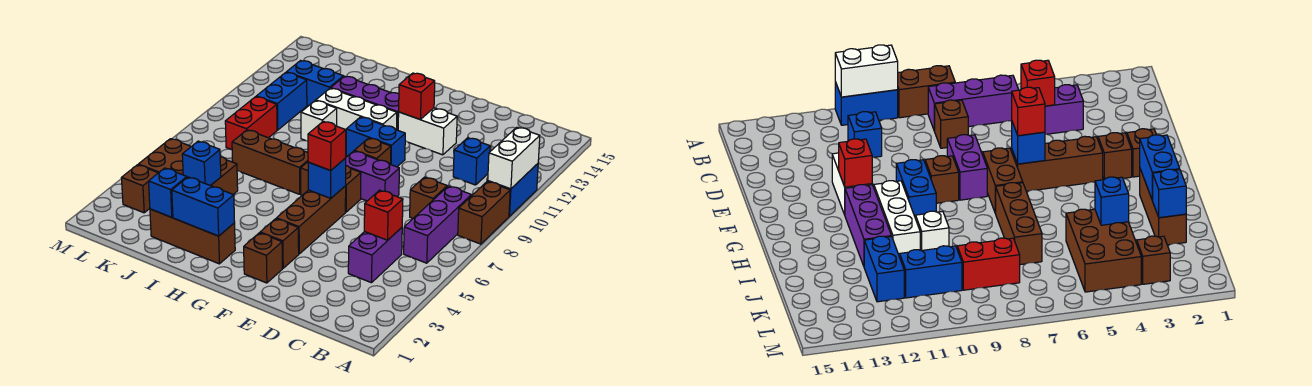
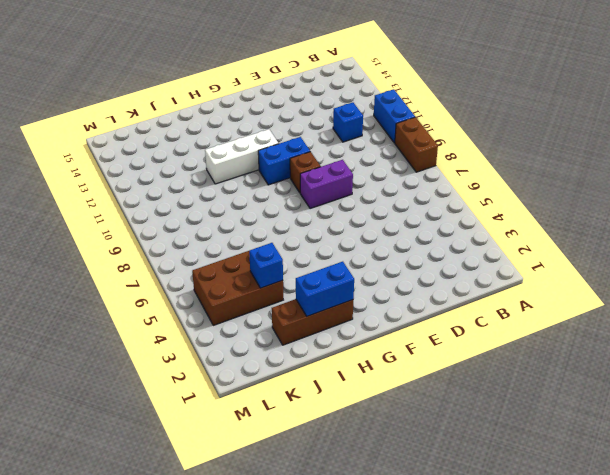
none -> purple brick B6:B8 level 1
none -> purple brick C4:C5 level 1
none -> brown brick C8 level 1
none -> white brick E12:F12 level 1

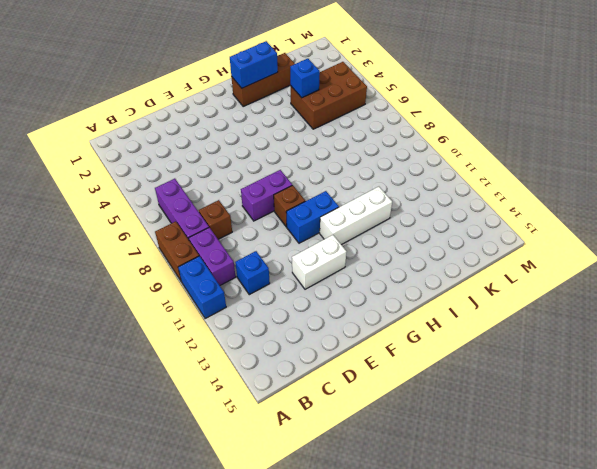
purple brick B9:B10 level 1 -> purple brick C4:C5 level 1
none -> brown brick F2 level 1
none -> brown brick F3 level 1
none -> brown brick F4:F6 level 1
none -> brown brick F7:G7 level 1

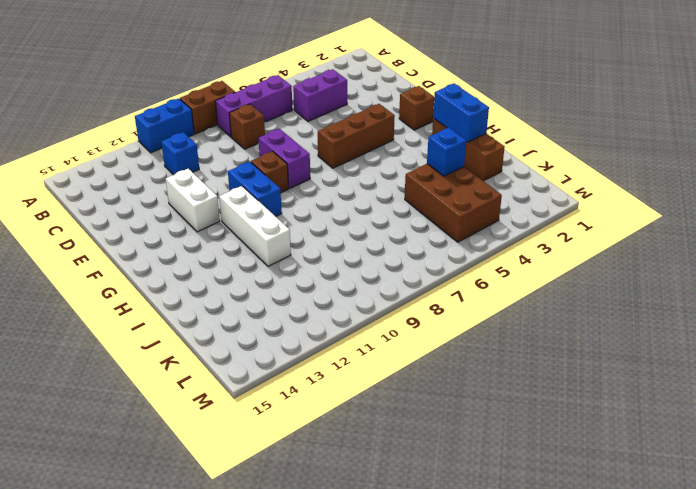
none -> brown brick F3 level 1
none -> brown brick F7:G7 level 1
none -> purple brick G12:I12 level 1
none -> brown brick H7:J7 level 1

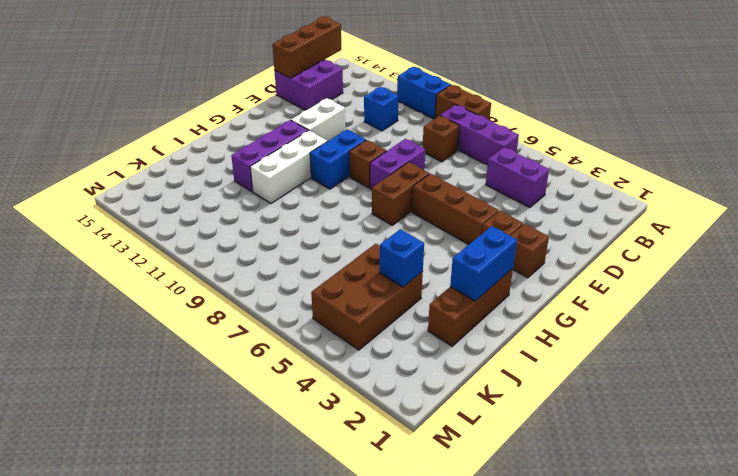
brown brick B15:D15 level 2 -> brown brick H7:J7 level 1
purple brick C14:D15 level 1 -> none
none -> white brick I10 level 1
none -> blue brick J12:K12 level 1
none -> red brick K8:K9 level 1
none -> blue brick K10:K11 level 1

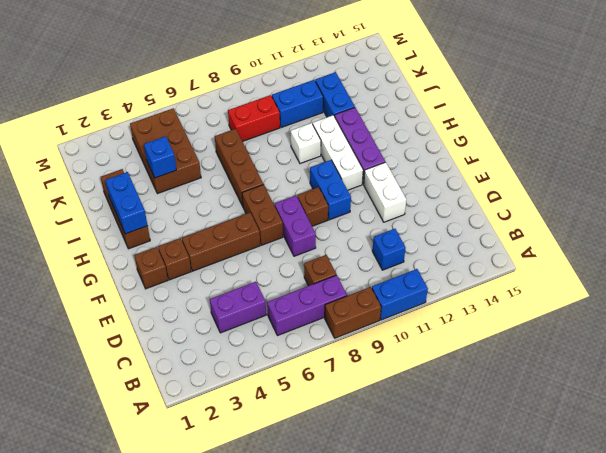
none -> brown brick L3 level 1
none -> white brick A10:A11 level 2
none -> red brick C5 level 2
none -> blue brick F6 level 2

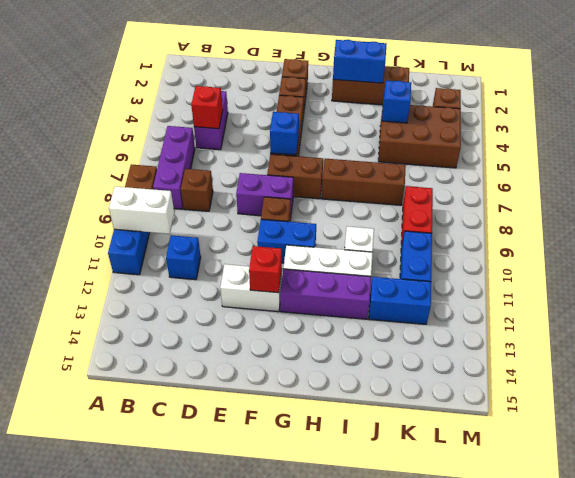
white brick A10:B10 level 2 -> white brick A10:A11 level 2
none -> blue brick J2 level 2
none -> red brick F6 level 3

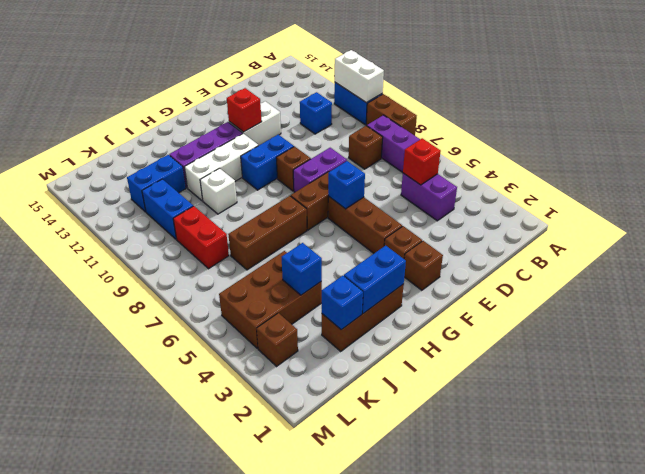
none -> red brick F6 level 3

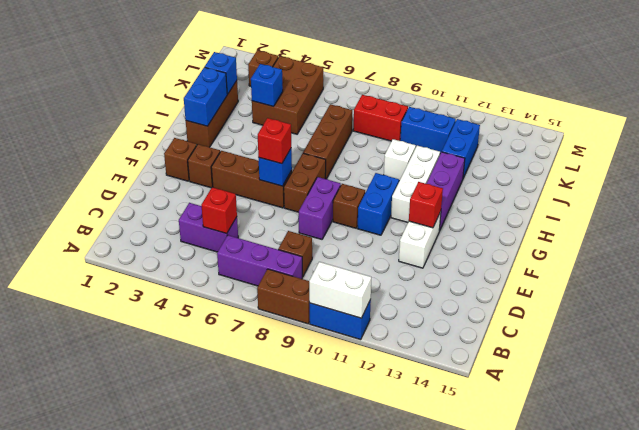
none -> blue brick C11 level 1

